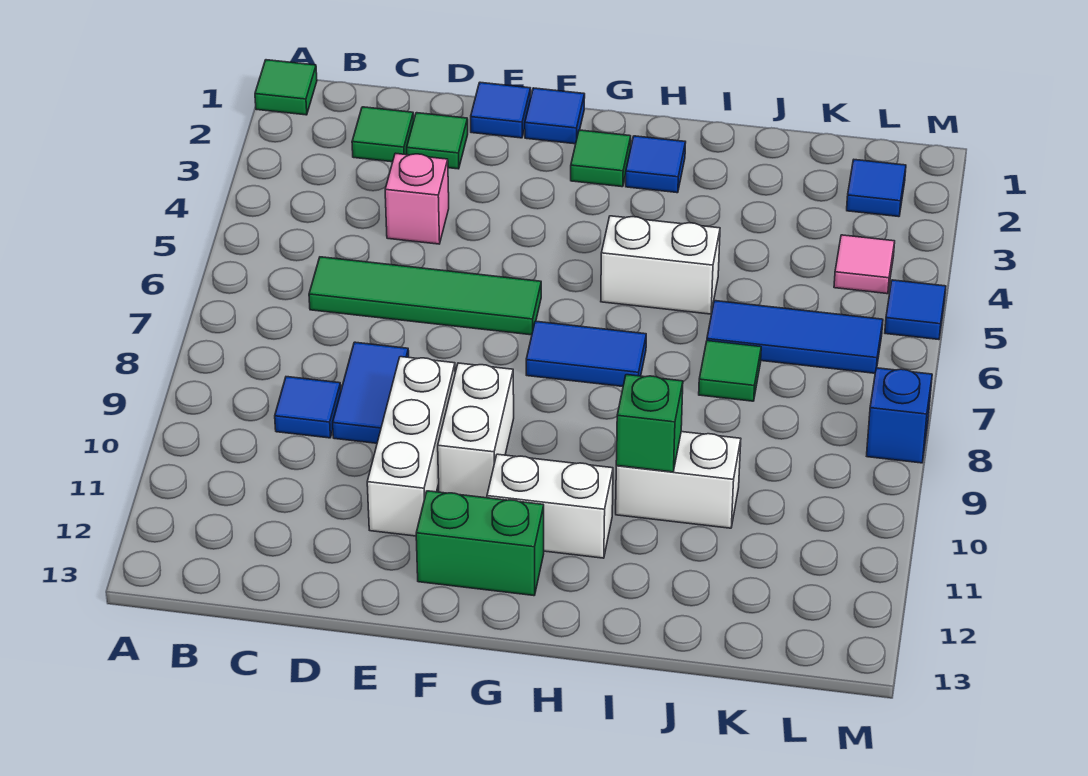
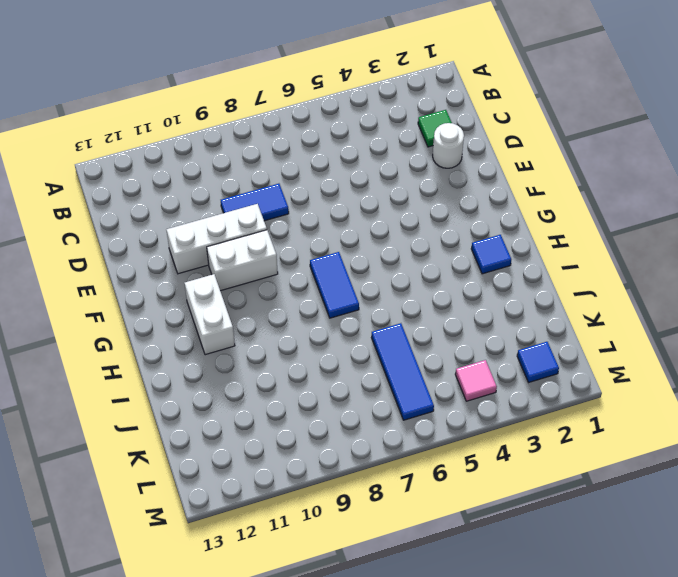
white round brick D2 level 1 -> green tile D2 level 1
none -> green tile A1 level 1
none -> green tile C6:F6 level 1
none -> blue tile C9 level 1

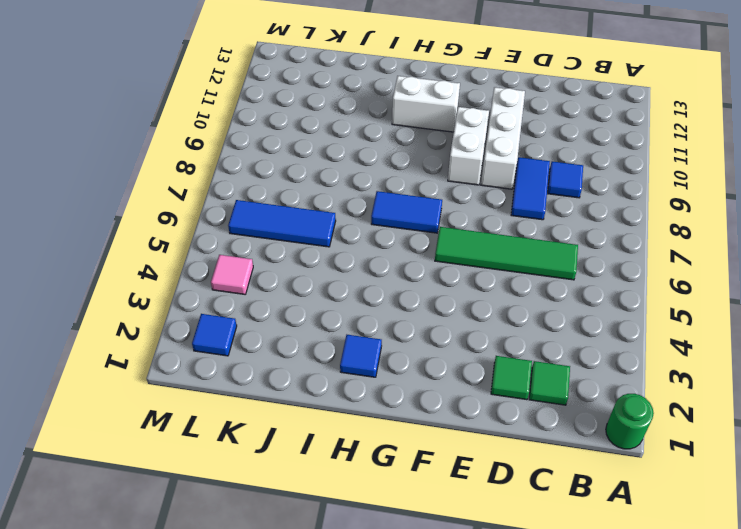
green round brick A1 level 1 -> green tile A1 level 1
none -> pink brick D4 level 1
none -> blue tile E1 level 1
none -> blue tile F1 level 1

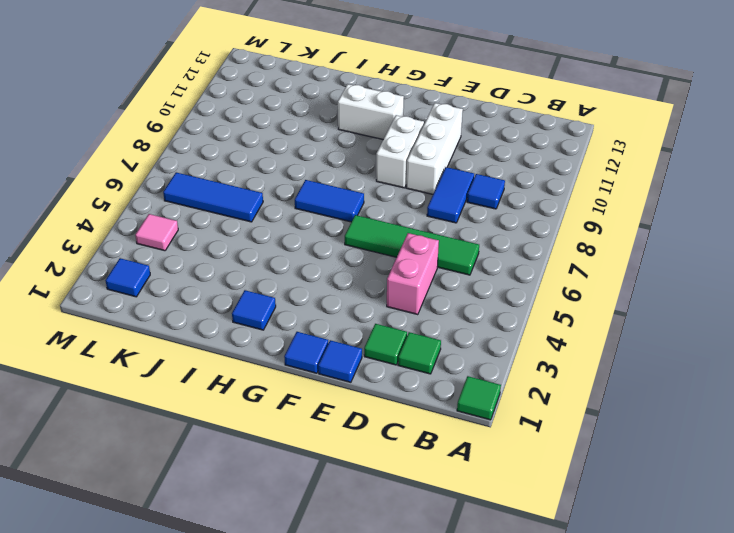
pink brick D4:D5 level 1 -> pink brick D4 level 1
none -> green brick F12:G12 level 1
none -> green tile G2 level 1
none -> white brick H5:I5 level 1

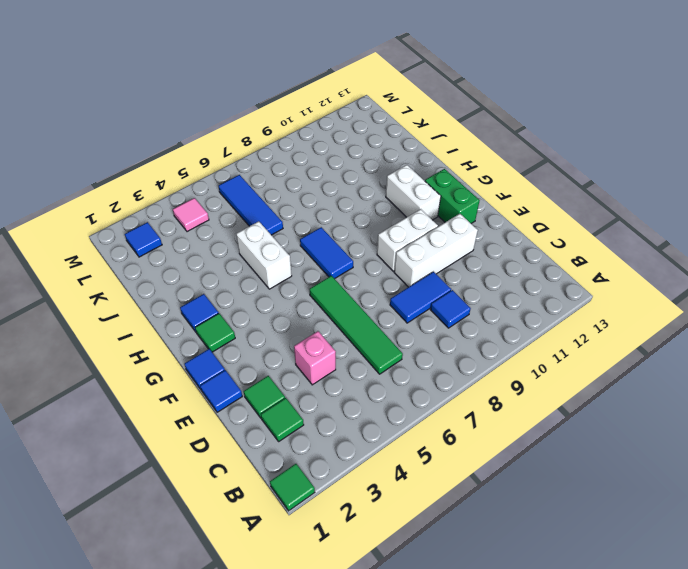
none -> white brick I10:J10 level 1
none -> green tile J7 level 1
none -> blue tile M5 level 1

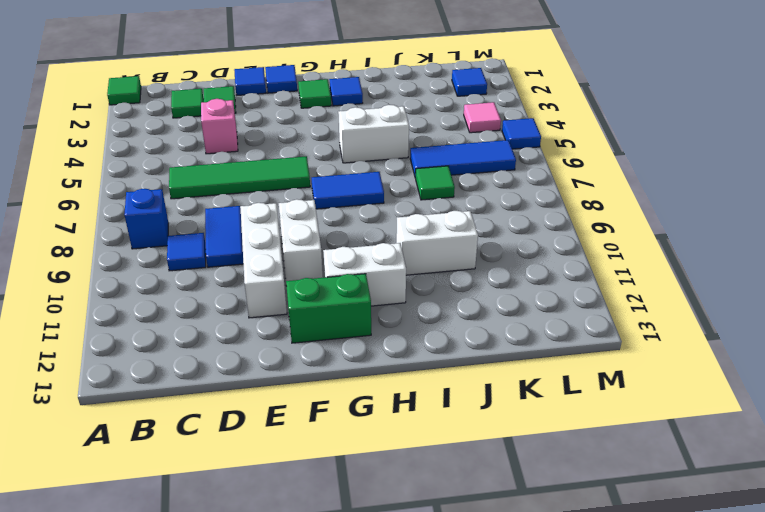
blue brick B8 level 1 -> blue brick M8 level 1
none -> green brick I10 level 2

